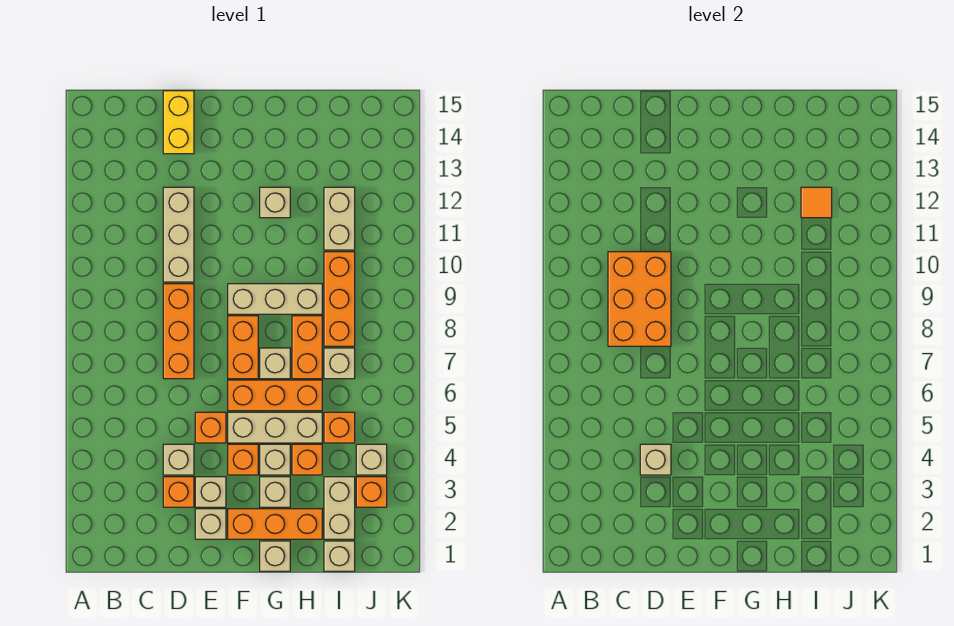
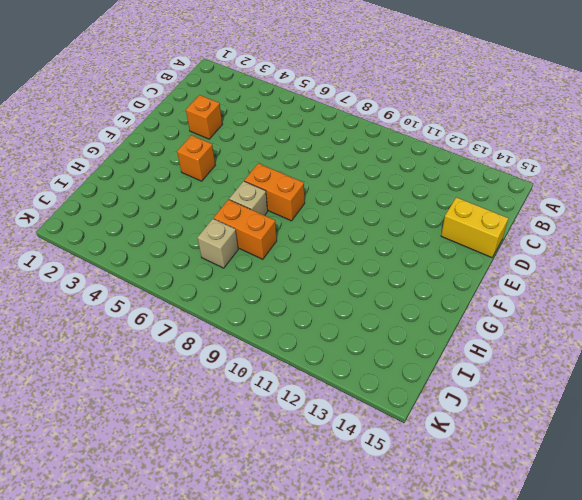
none -> tan brick D4 level 1
none -> orange brick D7:D9 level 1
none -> tan brick D10:D12 level 1
none -> tan brick E2 level 1

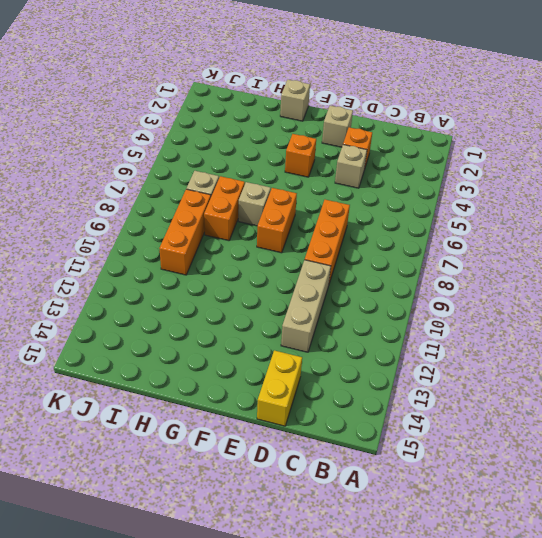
none -> tan brick E3 level 1
none -> orange brick E5 level 1
none -> orange brick F2:H2 level 1
none -> tan brick F5:H5 level 1

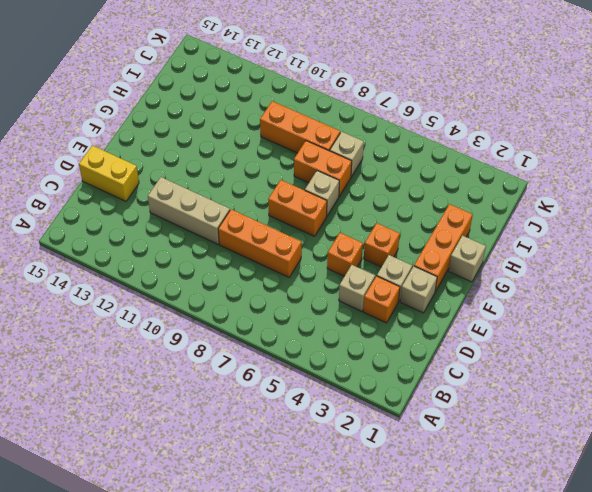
none -> tan brick F5:H5 level 1
none -> orange brick F6:H6 level 1
none -> tan brick F9:H9 level 1
none -> tan brick G3 level 1

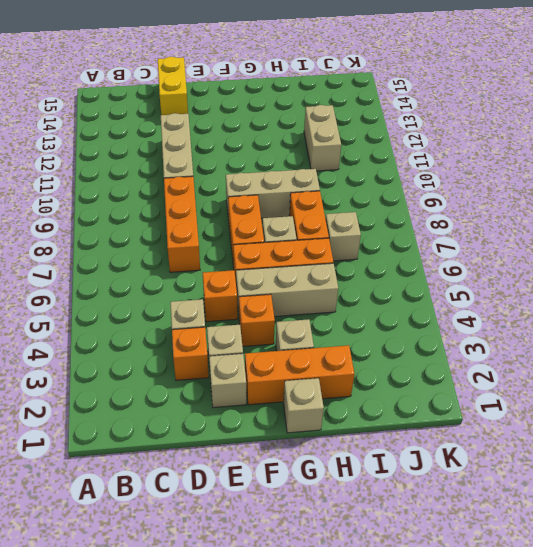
none -> tan brick G4 level 1
none -> tan brick G12 level 1
none -> orange brick H4 level 1
none -> tan brick I1 level 1

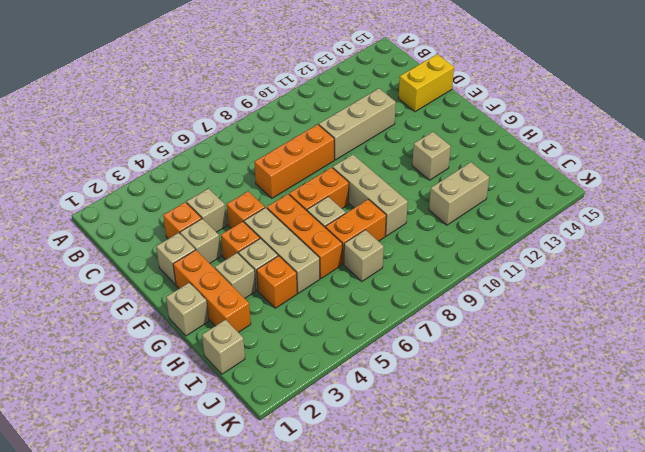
none -> tan brick I2:I3 level 1
none -> orange brick I5 level 1
none -> orange brick I8:I10 level 1
none -> orange brick J3 level 1

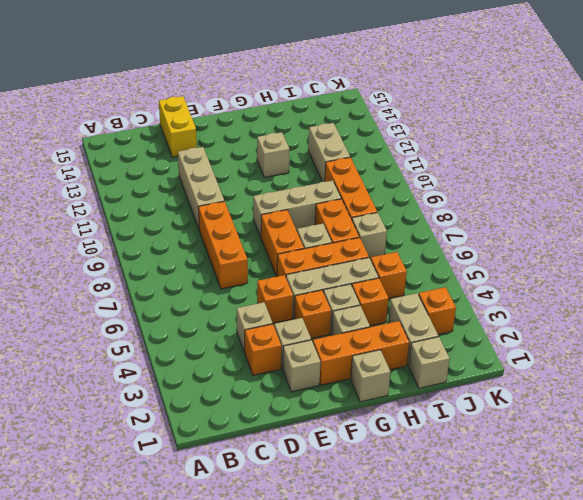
none -> tan brick J4 level 1
none -> orange brick C8:D10 level 2
none -> tan brick D4 level 2
none -> orange tile I12 level 2

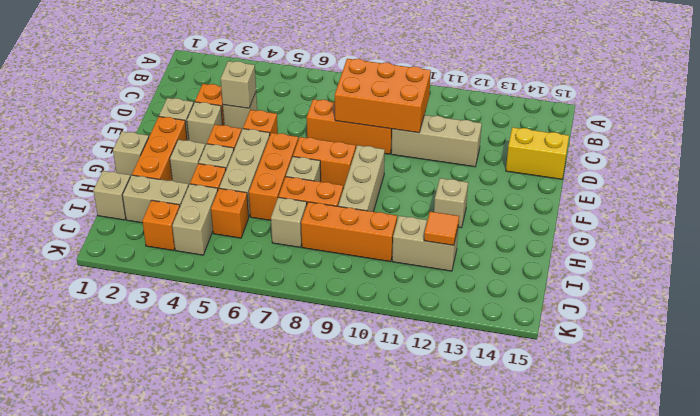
tan brick I4:J4 level 1 -> tan brick J4 level 1

